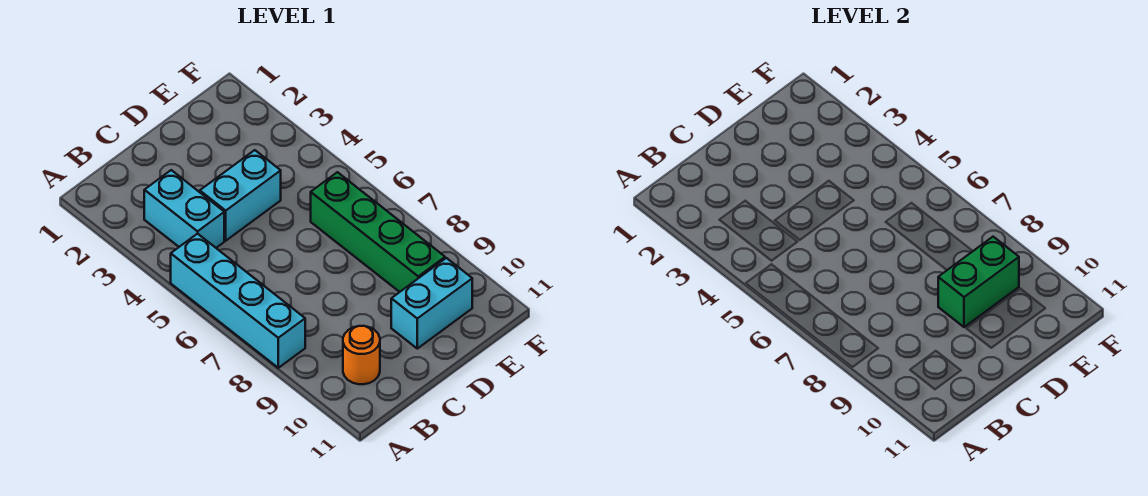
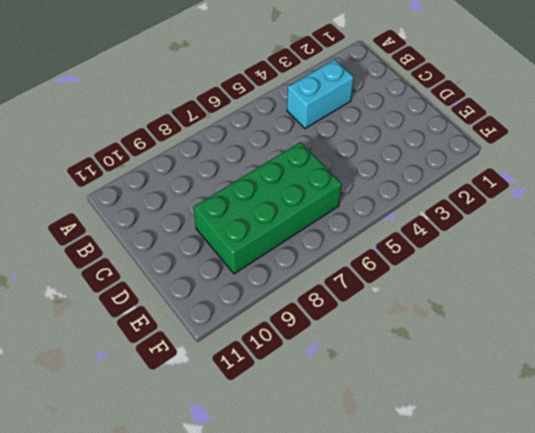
green brick D6:E9 level 1 -> green brick E6:E9 level 1
none -> cyan brick A5:A8 level 1
none -> orange round brick B10 level 1

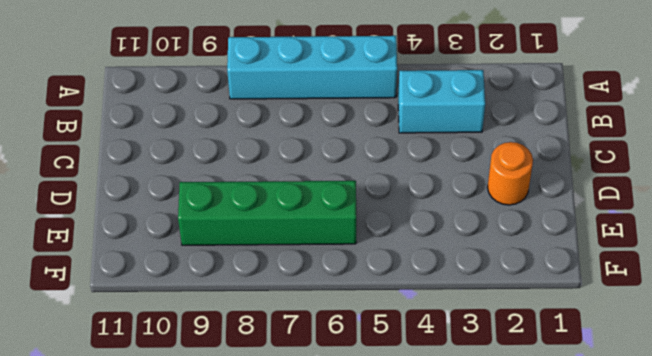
orange round brick D2 level 1 -> orange round brick B10 level 1
none -> cyan brick C4:D4 level 1
none -> cyan brick D10:E10 level 1

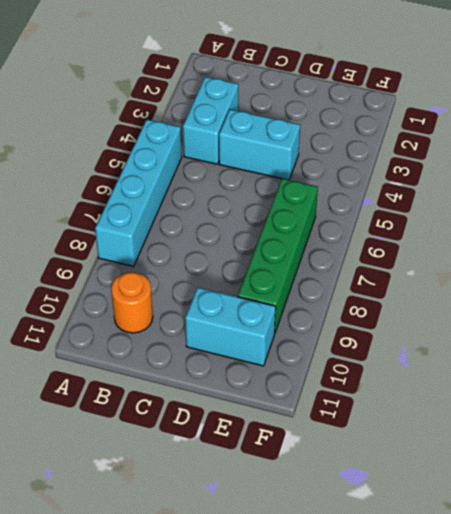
none -> green brick D9:E9 level 2

